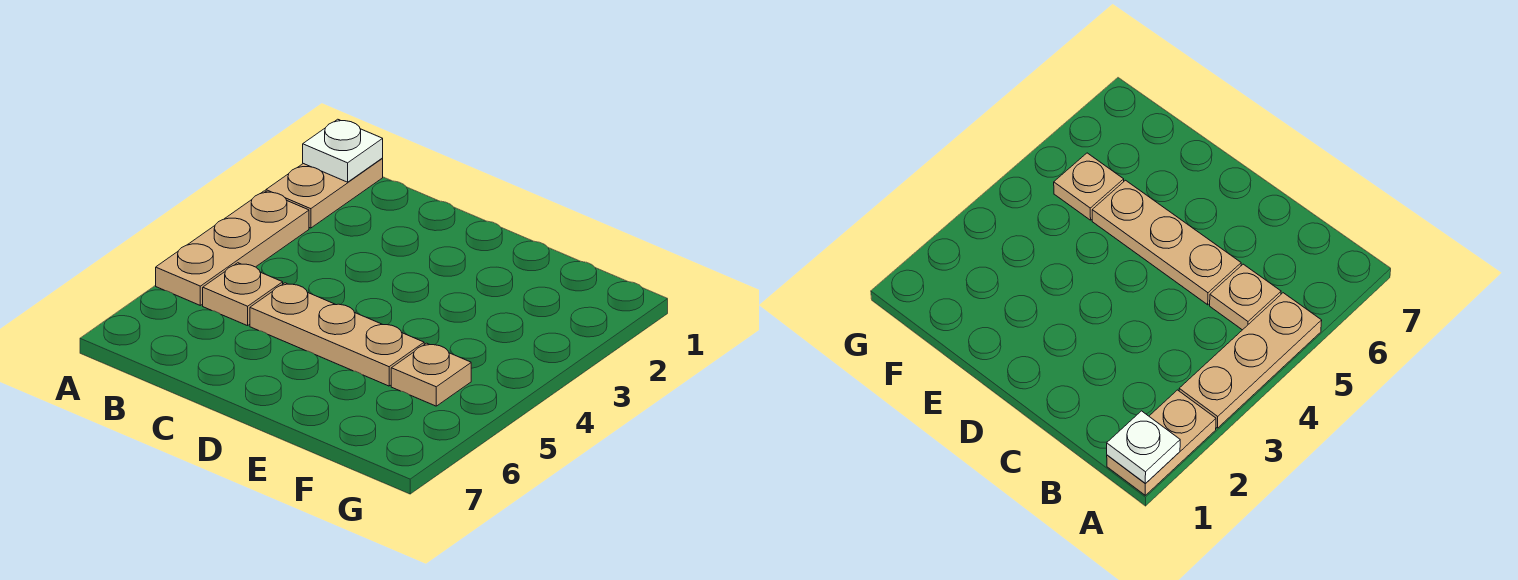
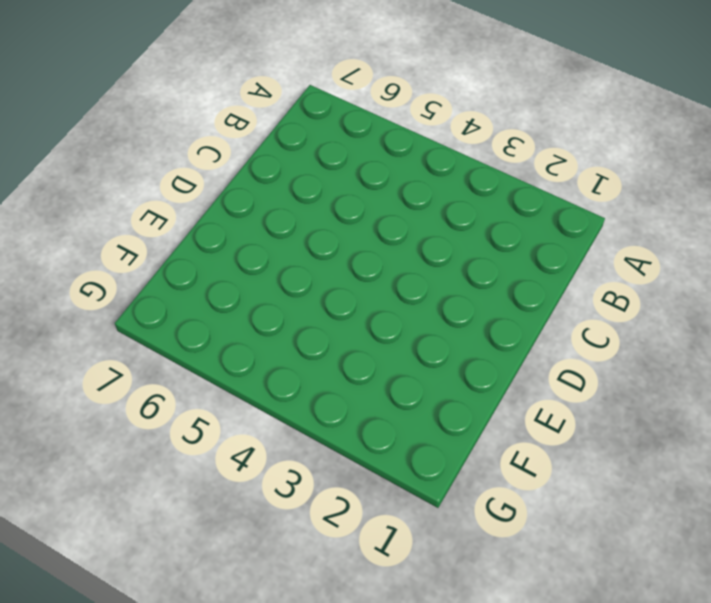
none -> tan plate A1:A2 level 1
none -> tan plate A3:A5 level 1

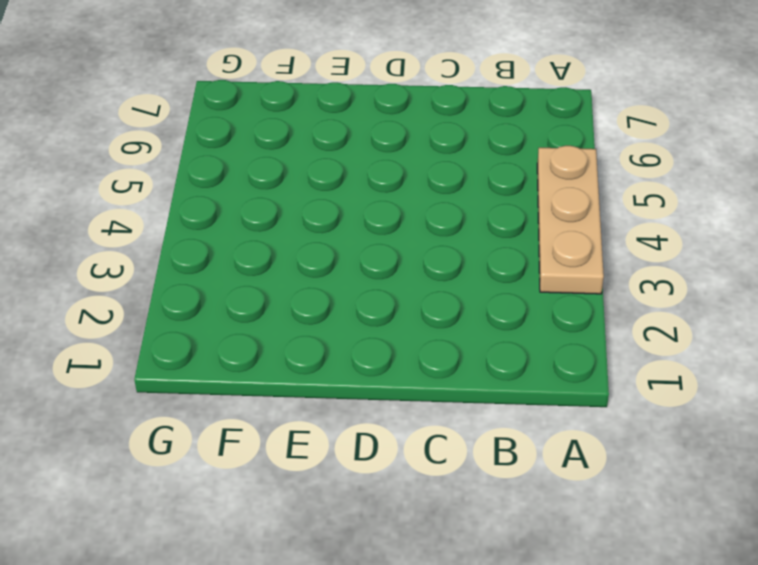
none -> tan plate A1:A2 level 1
none -> tan plate B5 level 1

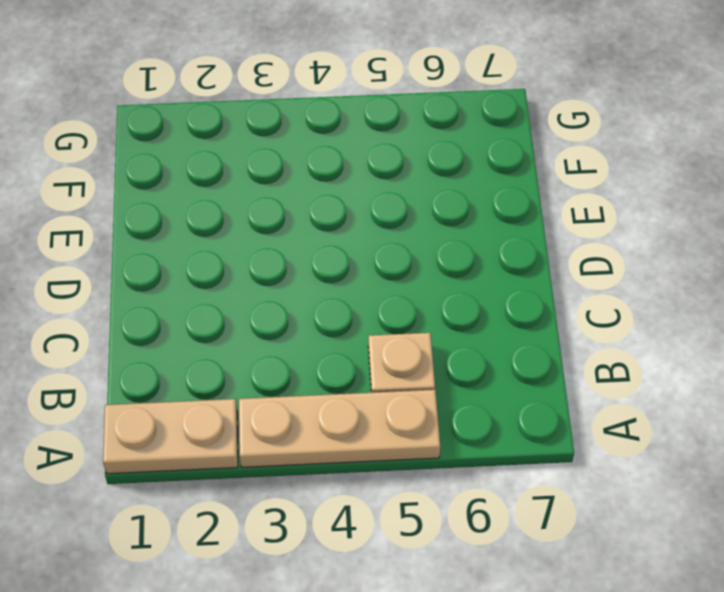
none -> tan plate C5:E5 level 1
none -> tan plate F5 level 1

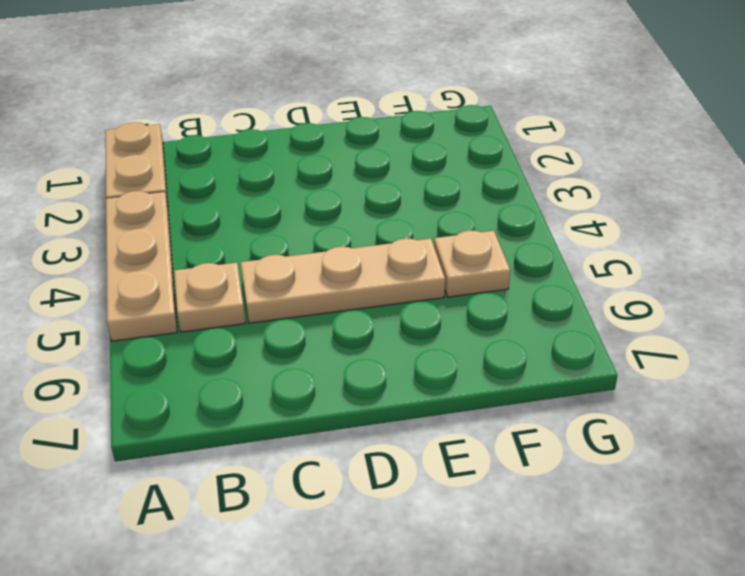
none -> white plate A1 level 2

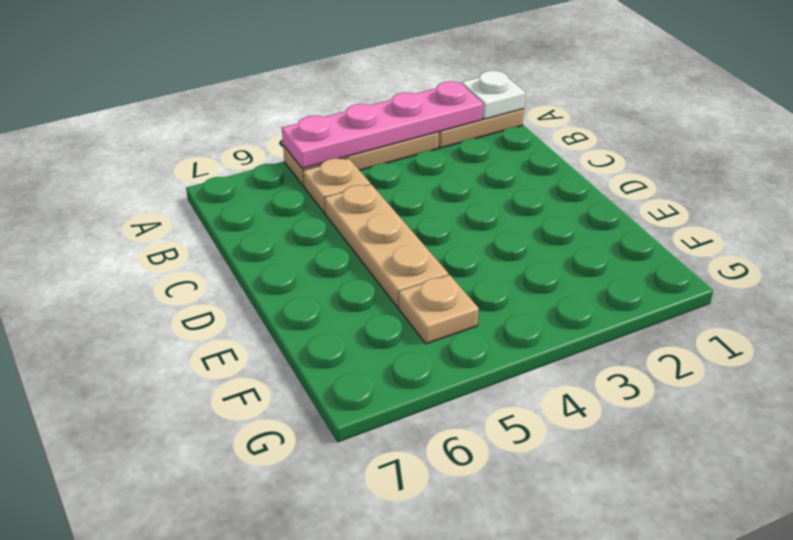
pink plate A2:A5 level 2 -> none

